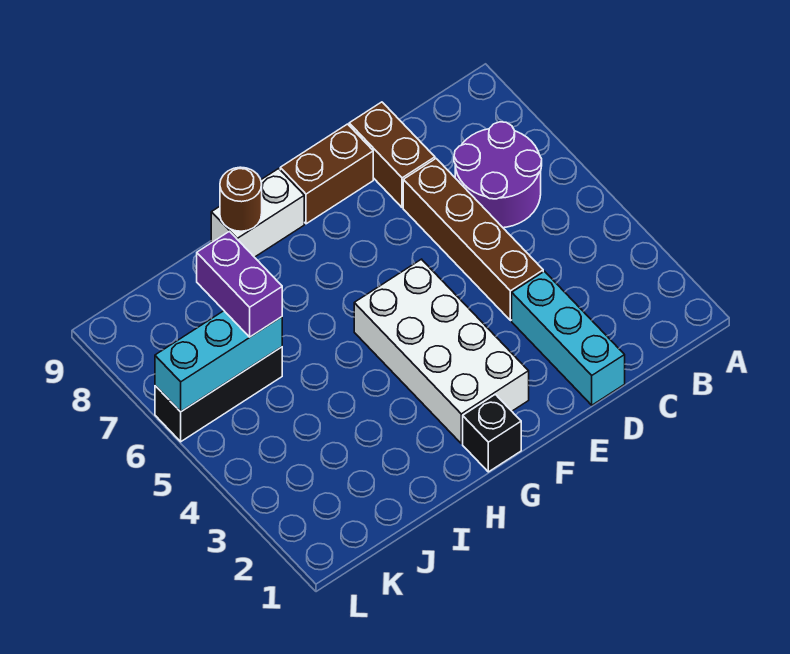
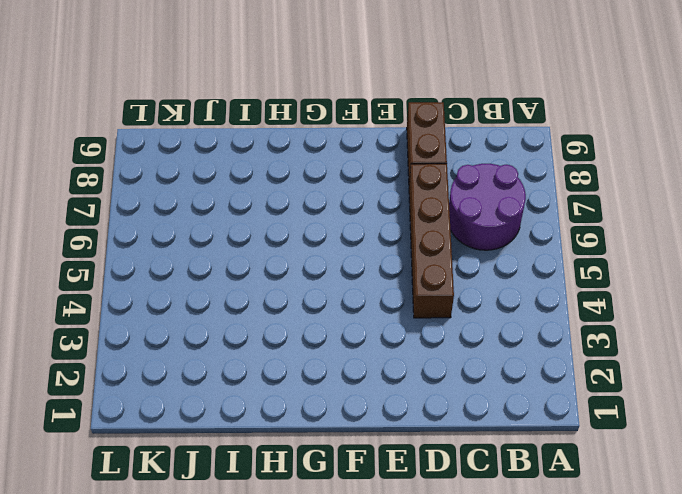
none -> cyan brick D1:D3 level 1
none -> brown brick E9:F9 level 1
none -> white brick F2:G5 level 1

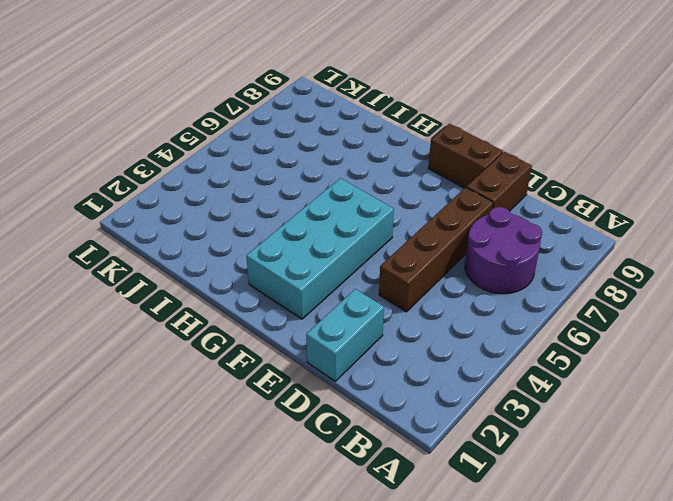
cyan brick D1:D2 level 1 -> cyan brick D1:D3 level 1
cyan brick F2:G5 level 1 -> white brick F2:G5 level 1
none -> black brick G1 level 1
none -> white brick G9:H9 level 1
none -> black brick J6:L6 level 1

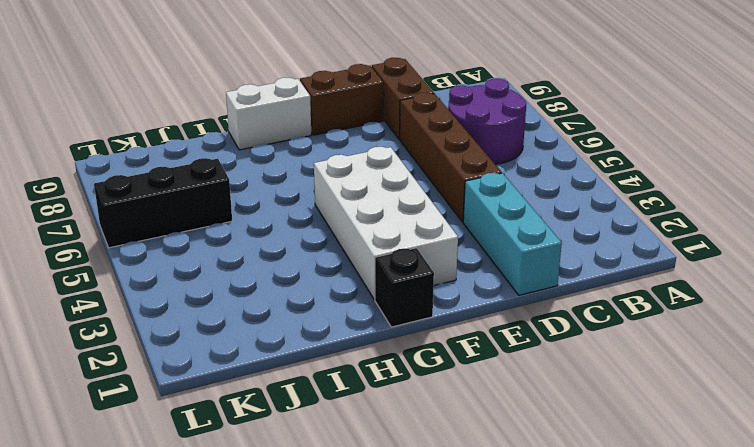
none -> brown round brick H9 level 2
none -> cyan brick J6:L6 level 2
none -> purple brick J6:J7 level 3

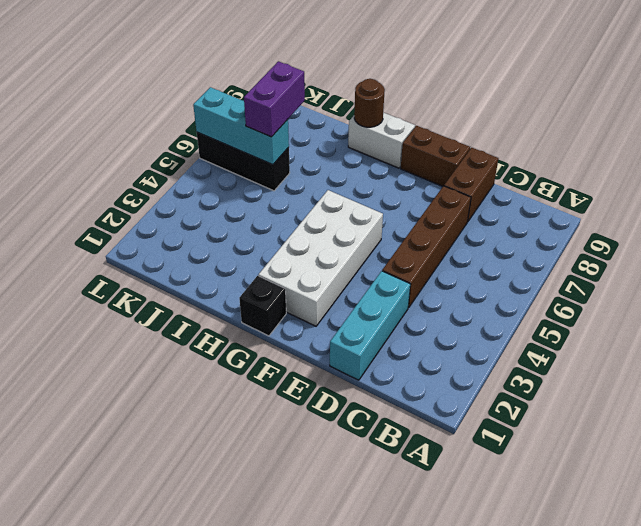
none -> purple round brick B6:C7 level 1

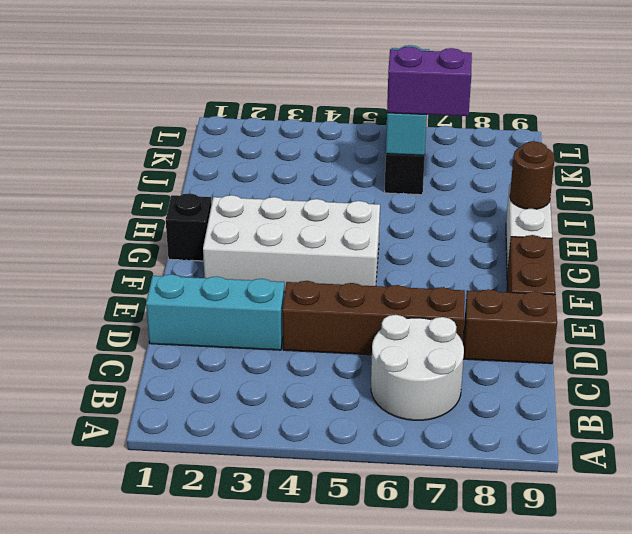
white round brick B6:C7 level 1 -> purple round brick B6:C7 level 1

